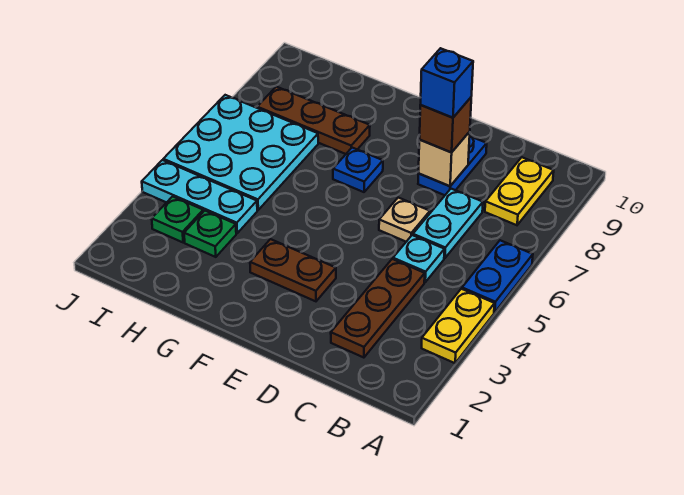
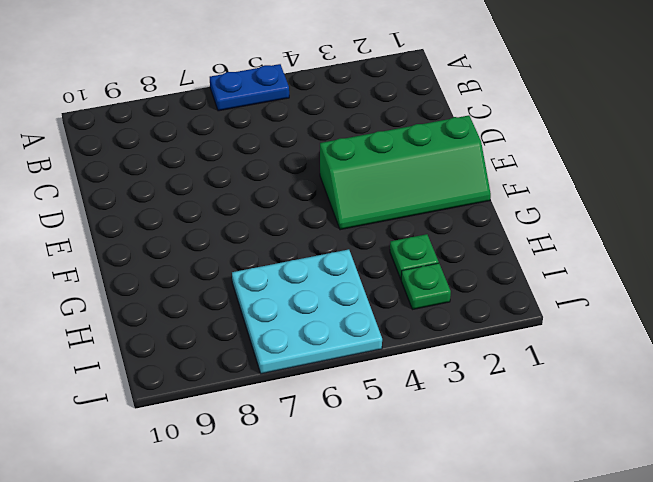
green slope E1:F4 level 1 top E -> brown plate E3:F3 level 1
none -> yellow plate A3:A4 level 1
none -> yellow plate B8:B9 level 1
none -> brown plate C2:C4 level 1

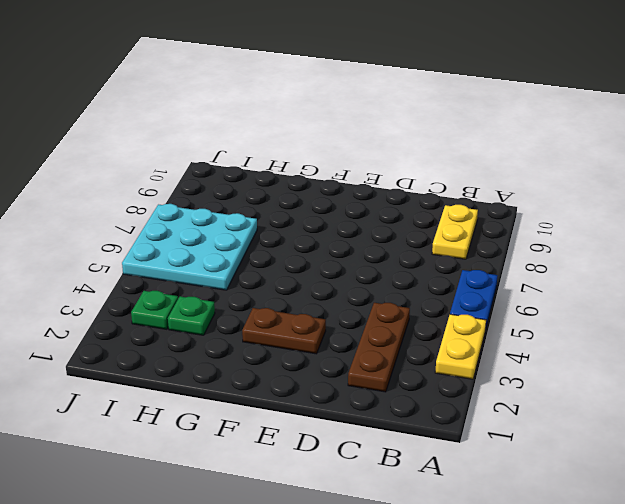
none -> cyan plate C5 level 1
none -> cyan plate C6:C7 level 1
none -> tan plate D6 level 1

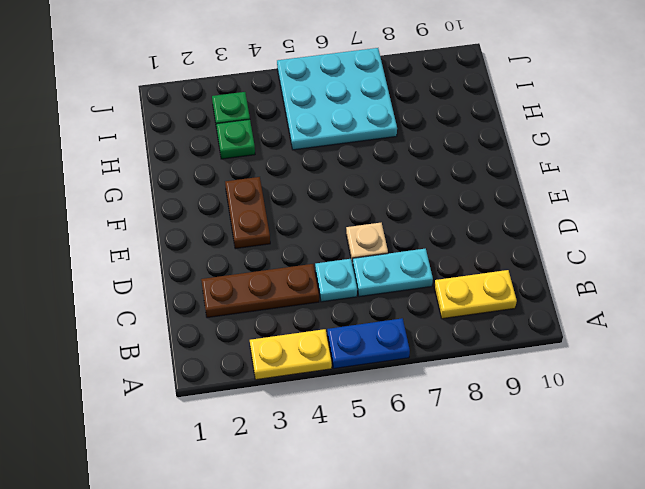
none -> blue plate D8:D9 level 1
none -> blue plate F7 level 1
none -> brown plate G8:I8 level 1

